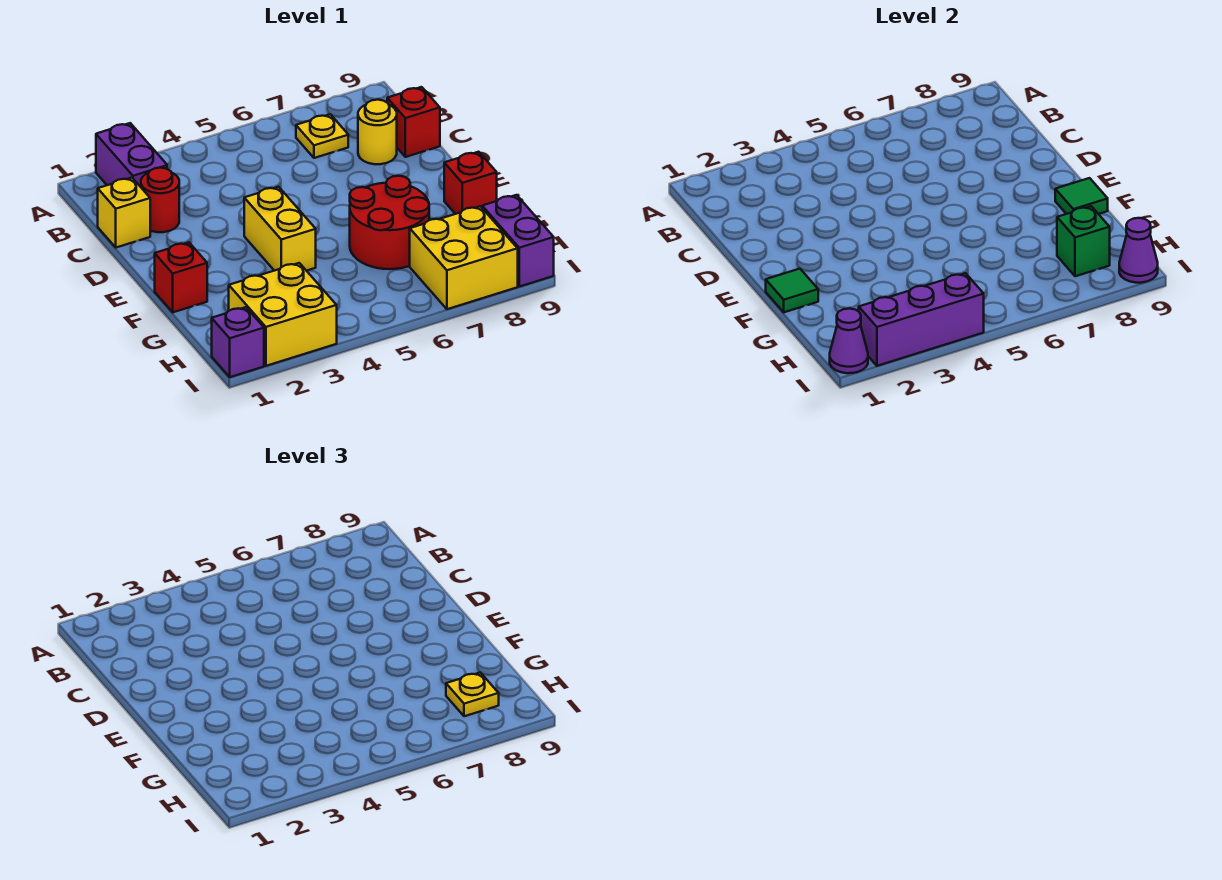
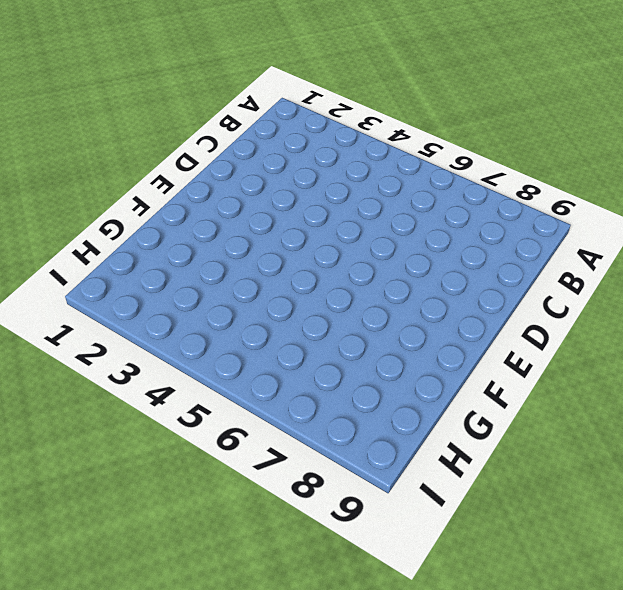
none -> purple brick A2:B2 level 1
none -> yellow plate B7 level 1
none -> yellow brick C1 level 1

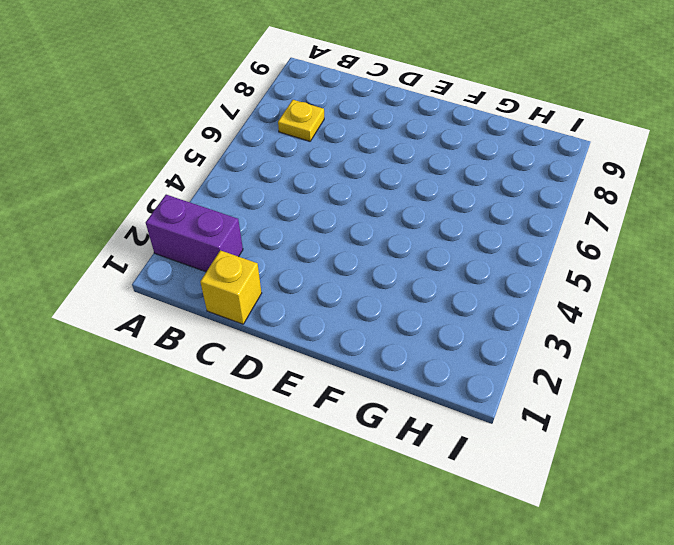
none -> red round brick C2 level 1
none -> yellow round brick C8 level 1
none -> red brick C9 level 1

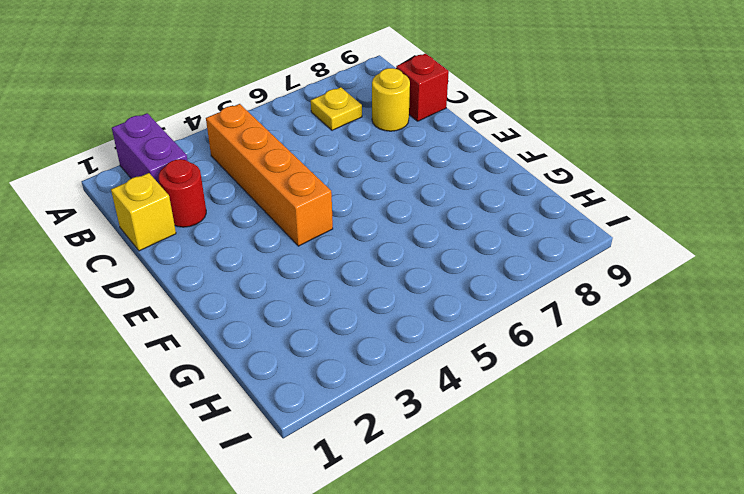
orange brick B4:E4 level 1 -> yellow brick E4:F4 level 1
none -> red brick F1 level 1
none -> red round brick F6:G7 level 1
none -> red brick F9 level 1

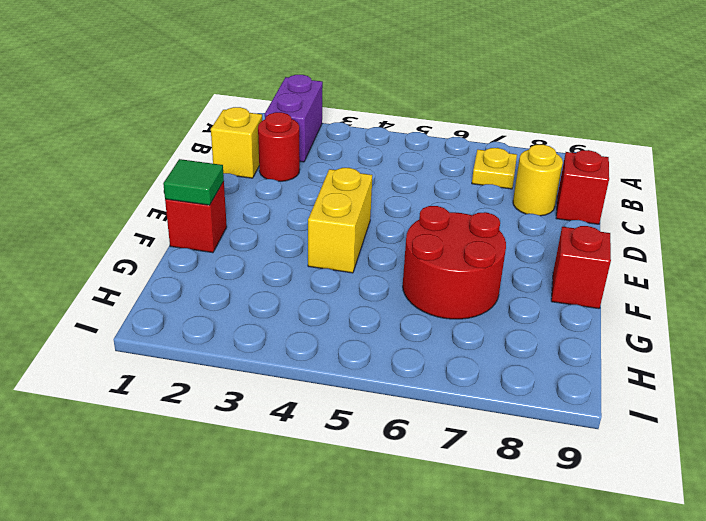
none -> yellow brick H2:I3 level 1
none -> yellow brick H7:I8 level 1
none -> purple brick H9:I9 level 1

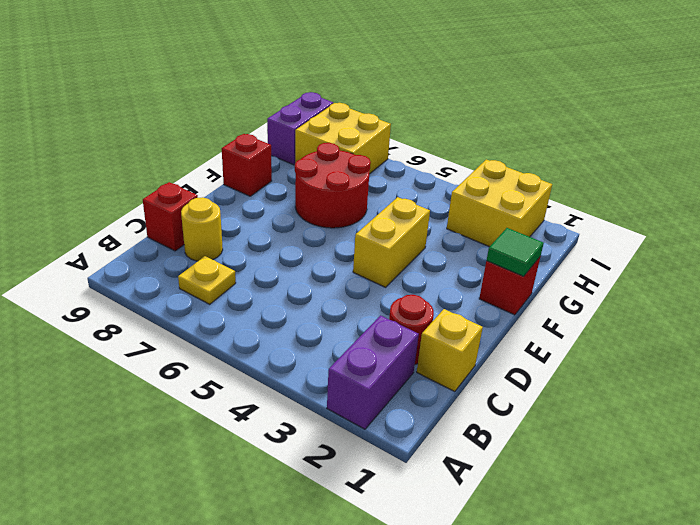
none -> purple brick I1 level 1
none -> green tile F9 level 2
none -> green brick H8 level 2

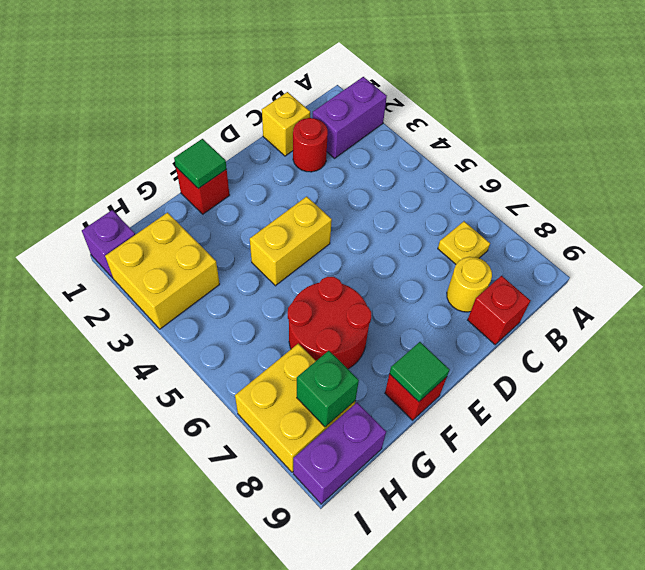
none -> purple cone I1 level 2
none -> purple brick I2:I4 level 2
none -> purple cone I9 level 2

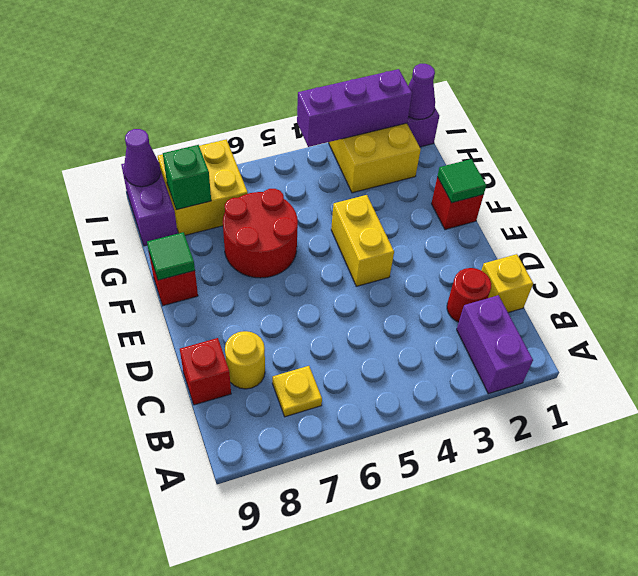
none -> yellow plate H8 level 3

